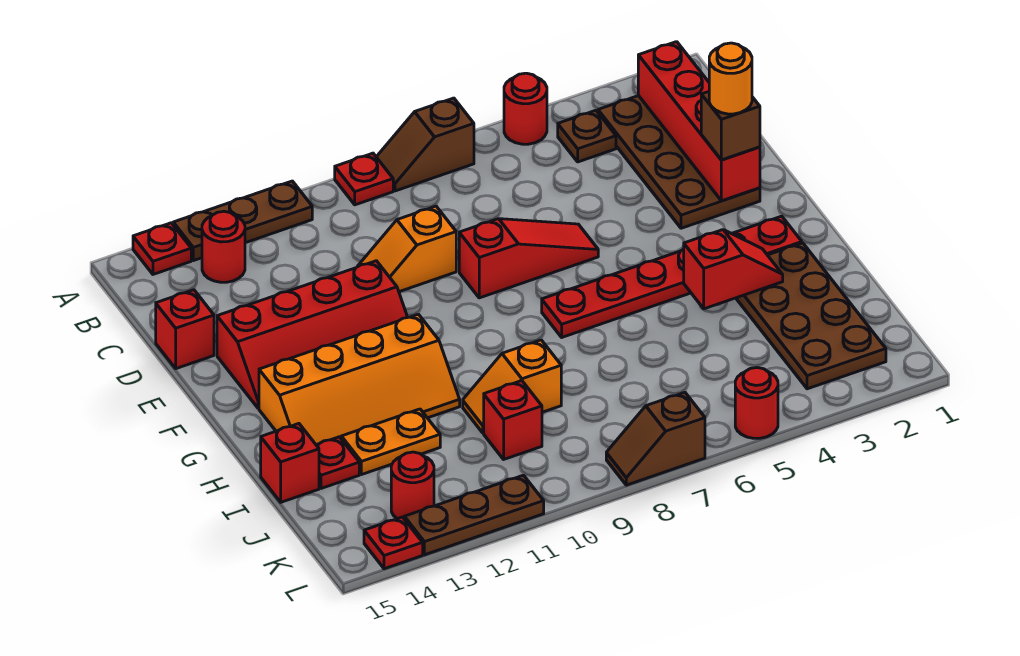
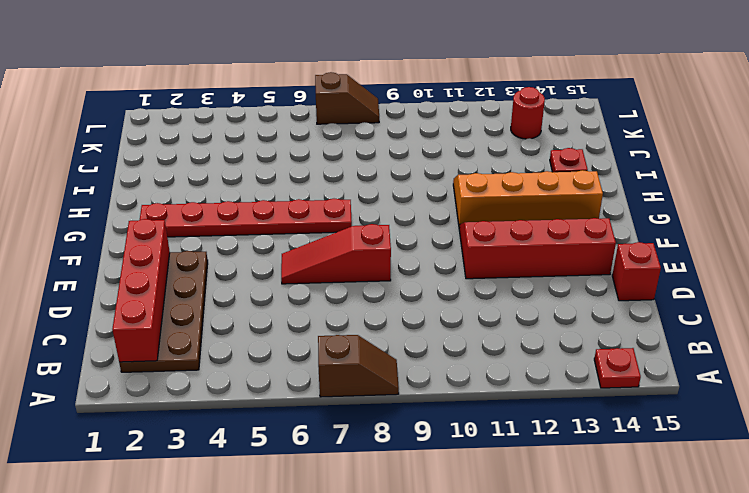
none -> red round brick A5 level 1
none -> red plate A9 level 1
none -> brown plate A11:A13 level 1

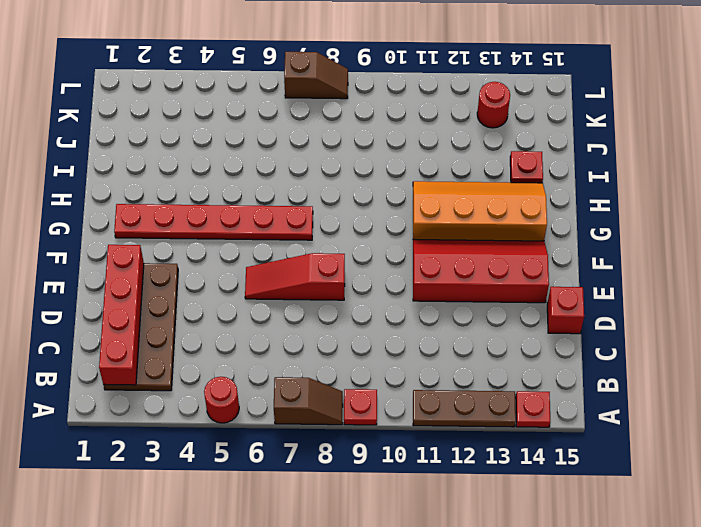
none -> brown plate B4 level 1
none -> red round brick B13 level 1
none -> orange slope D9:D10 level 1 top 9

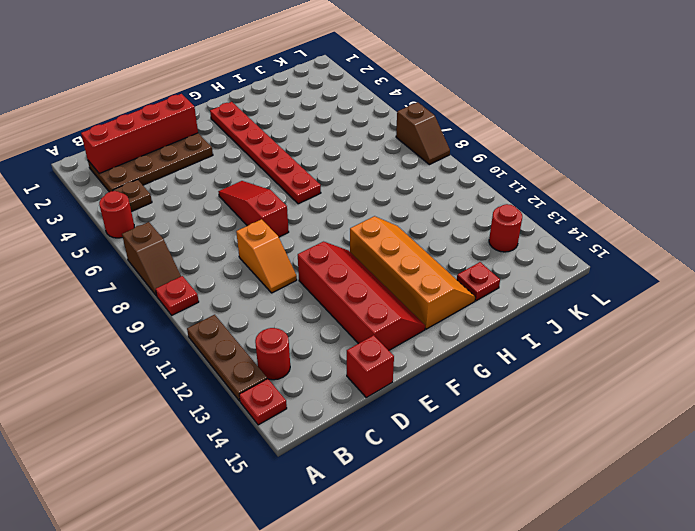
none -> brown plate H2:K3 level 1
none -> orange slope I9:I10 level 1 top 9
none -> orange plate I12:I13 level 1

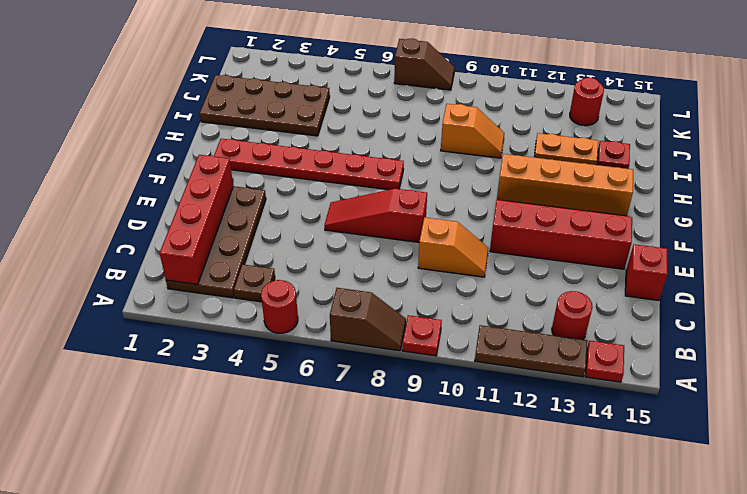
brown plate I1:J4 level 1 -> brown plate H2:K3 level 1
none -> red brick I15 level 1
none -> red brick J10 level 1
none -> red round brick L5 level 1

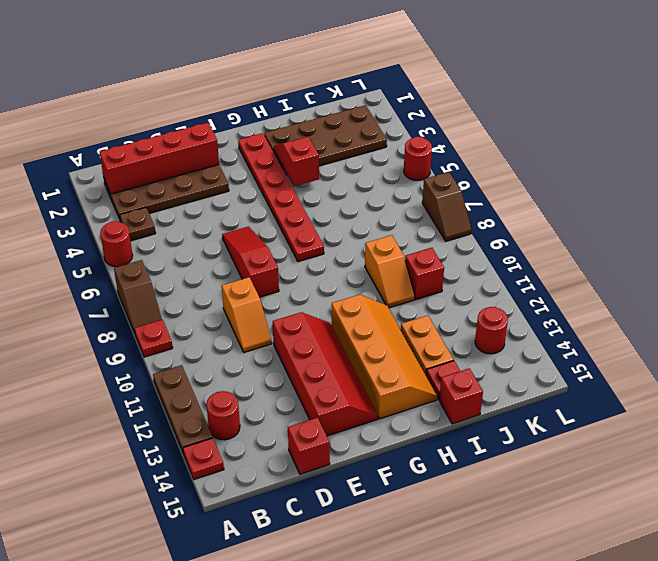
none -> brown plate L11:L13 level 1
none -> red plate L14 level 1
none -> brown brick E2 level 3

